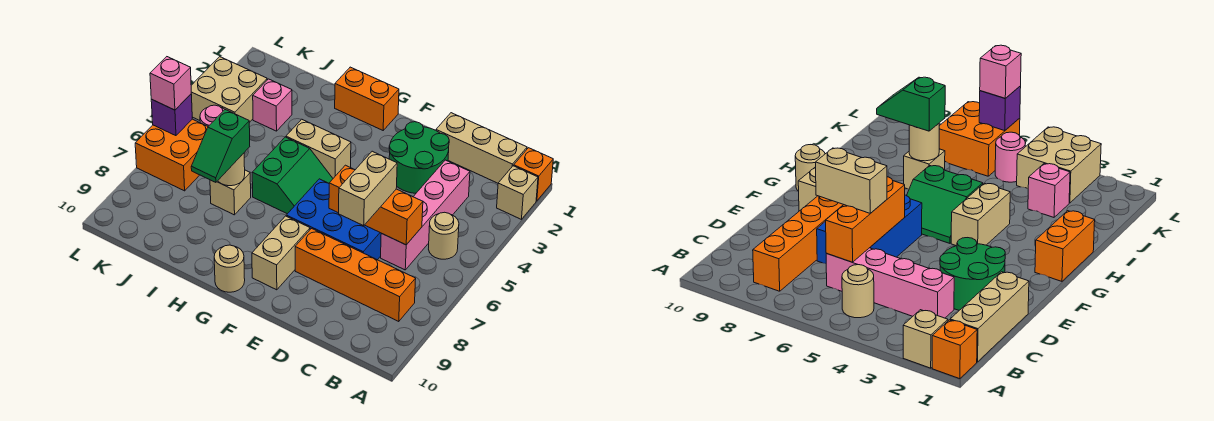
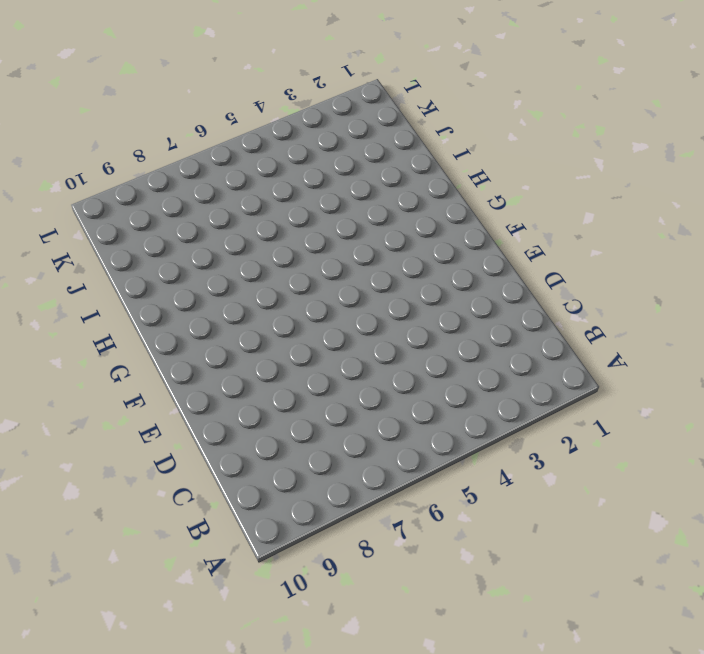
none -> orange brick A1 level 1
none -> tan brick A2 level 1
none -> tan brick B1:D1 level 1

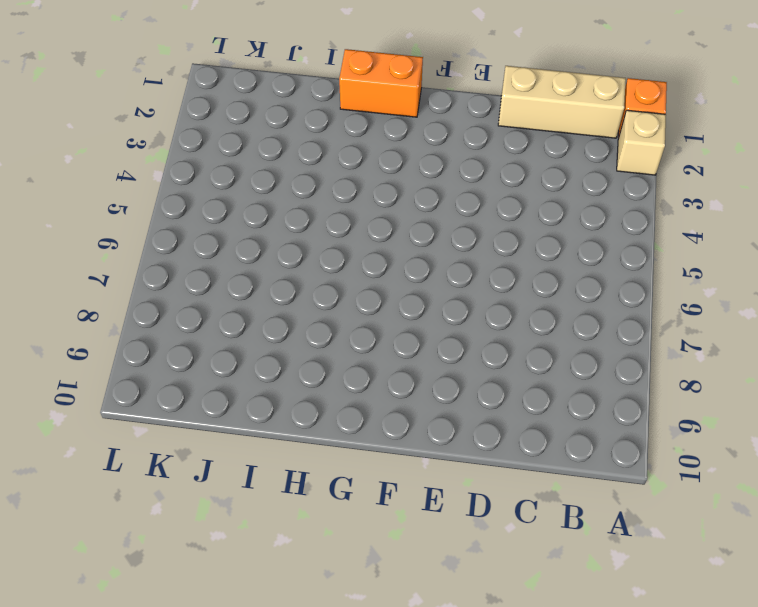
none -> tan round brick B5 level 1
none -> orange brick B8:E8 level 1
none -> pink brick C3:C6 level 1

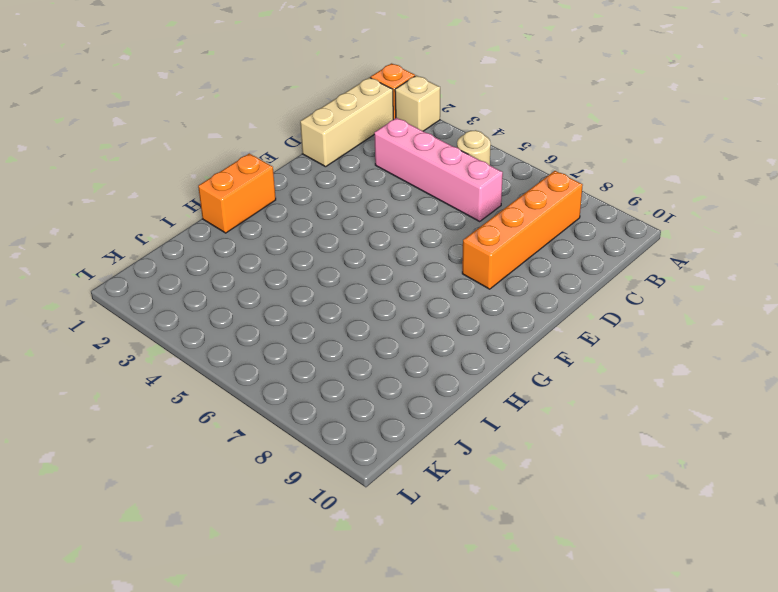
none -> green round brick D2:E3 level 1
none -> blue brick D6:F7 level 1
none -> tan brick F8:F9 level 1

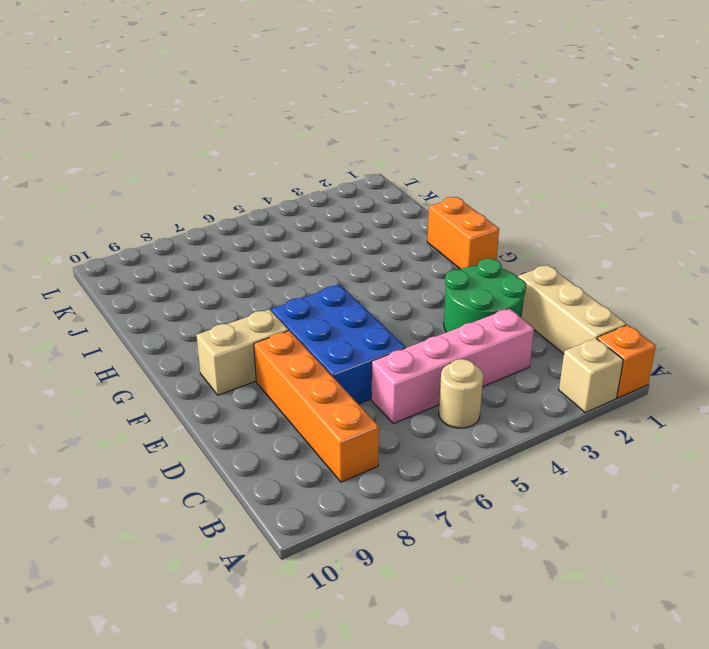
none -> tan brick G4:H4 level 1
none -> green slope G5:H6 level 1 top H
none -> tan round brick G10 level 1

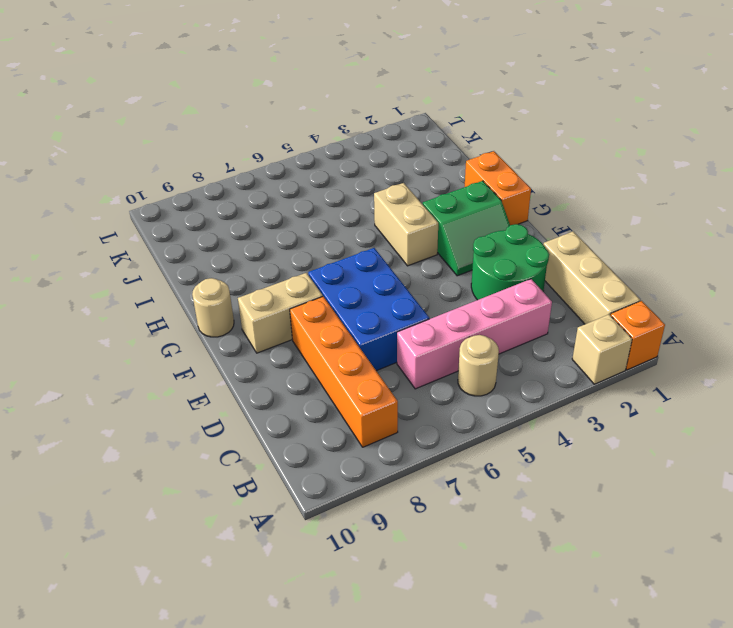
green slope F2:G3 level 1 top G -> green slope G5:H6 level 1 top H
none -> tan brick I7 level 1
none -> pink brick J3 level 1
none -> tan brick K3:L4 level 1

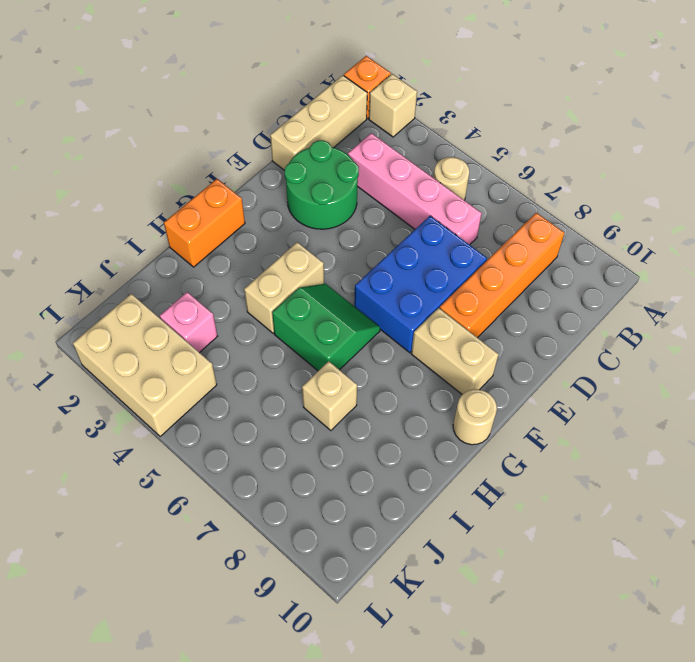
tan brick K2:L4 level 1 -> tan brick K3:L4 level 1
none -> pink round brick K5 level 1
none -> orange brick K6:L7 level 1
none -> orange brick C6:E6 level 2

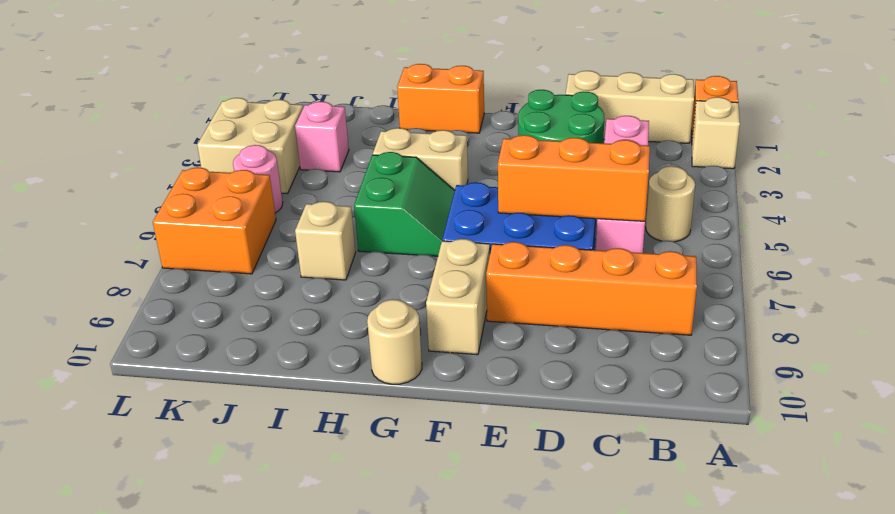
none -> tan round brick I7 level 2
none -> purple brick L6 level 2
none -> tan brick D6:D7 level 3

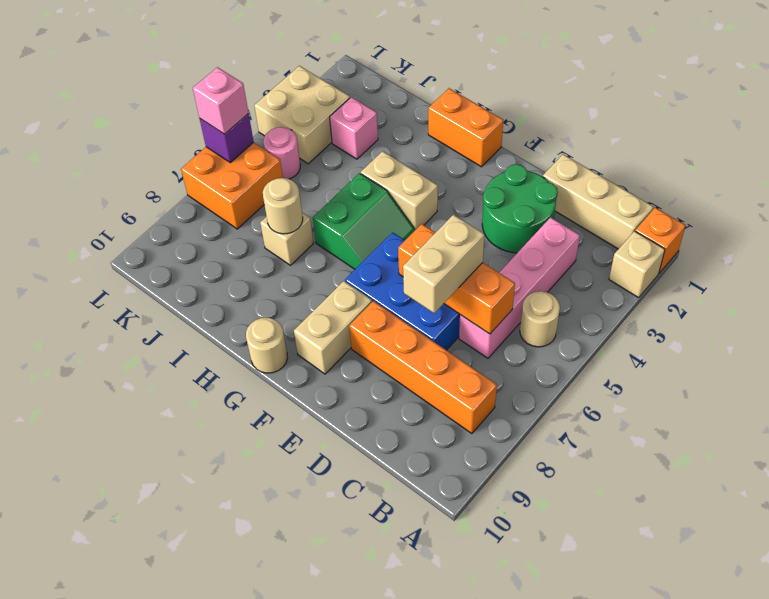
none -> green slope I7:I8 level 3 top 7

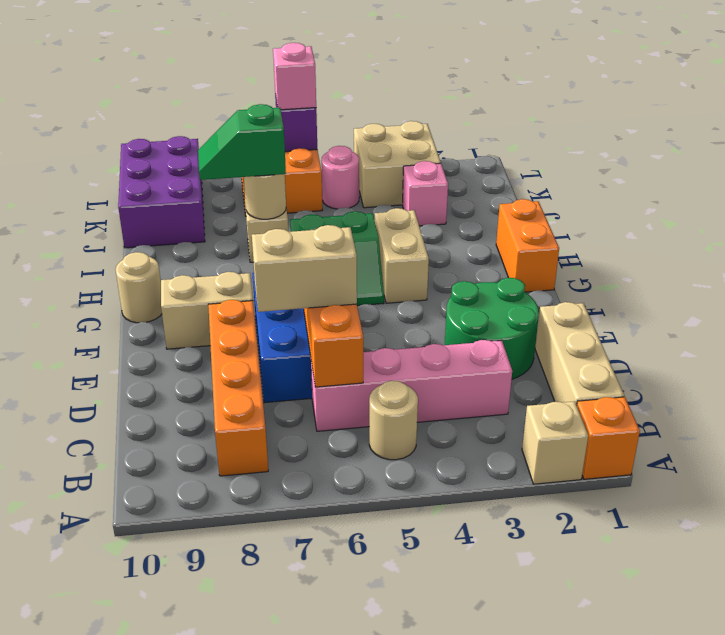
purple brick J9:L10 level 1 -> none

